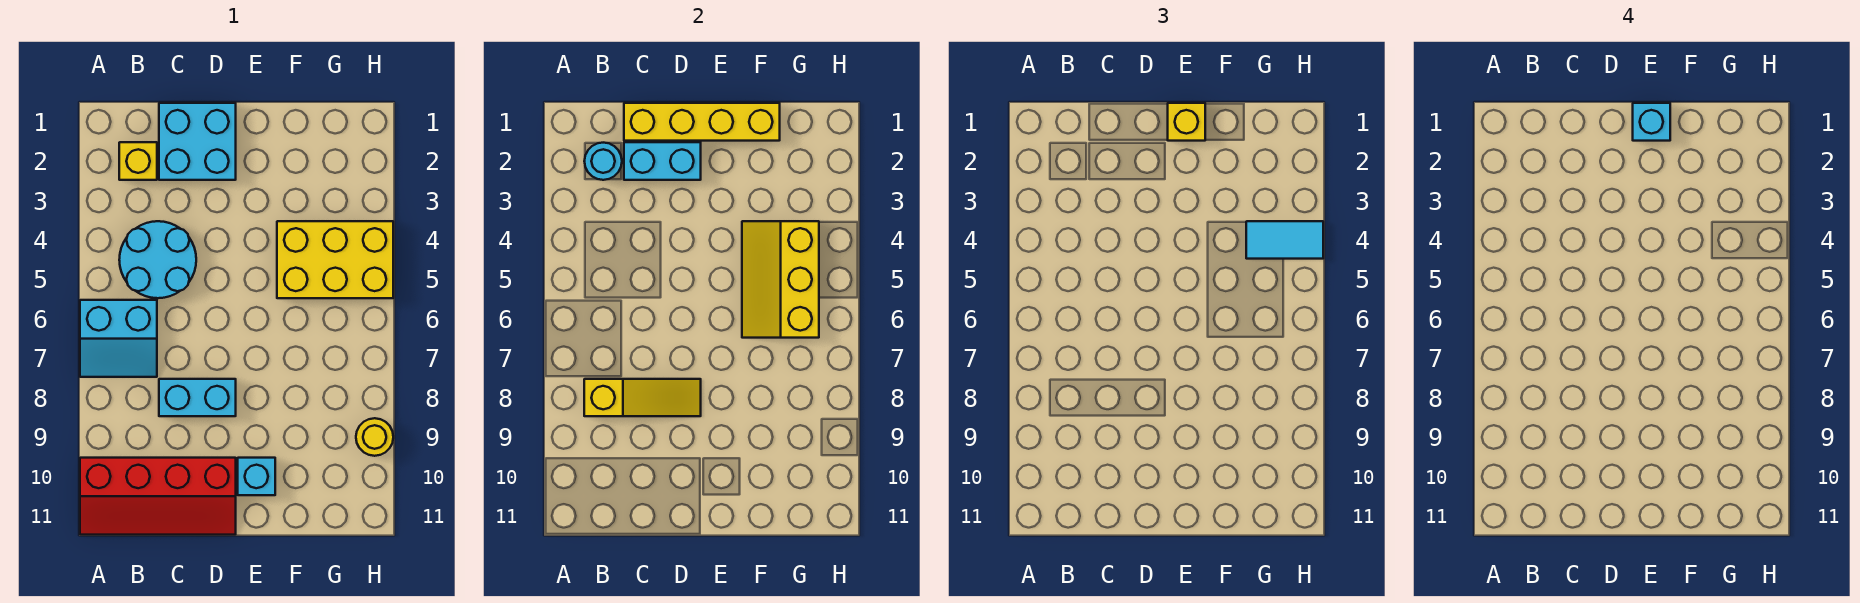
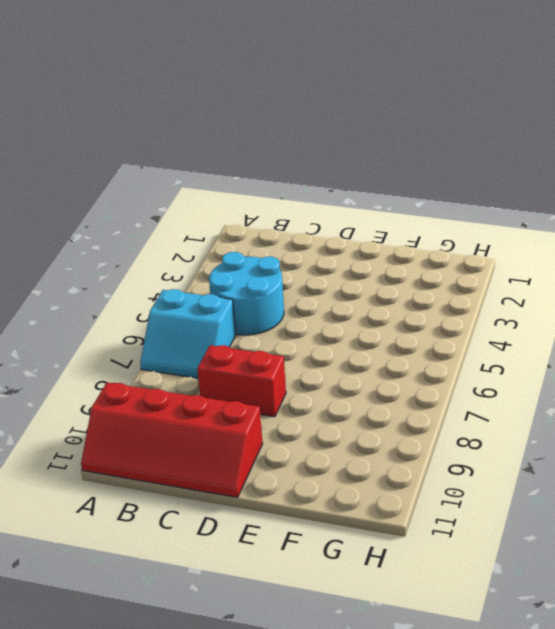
red brick C8:D8 level 1 -> cyan brick C8:D8 level 1
none -> yellow brick B2 level 1
none -> cyan brick C1:D2 level 1
none -> cyan brick E10 level 1

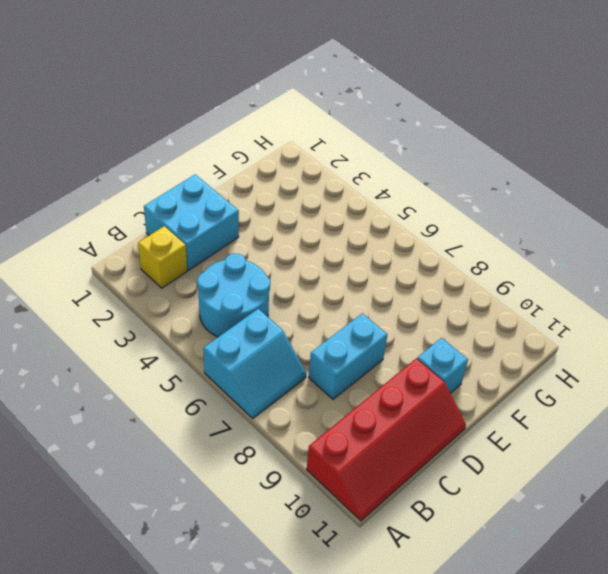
none -> yellow brick F4:H5 level 1
none -> yellow round brick H9 level 1
none -> cyan round brick B2 level 2

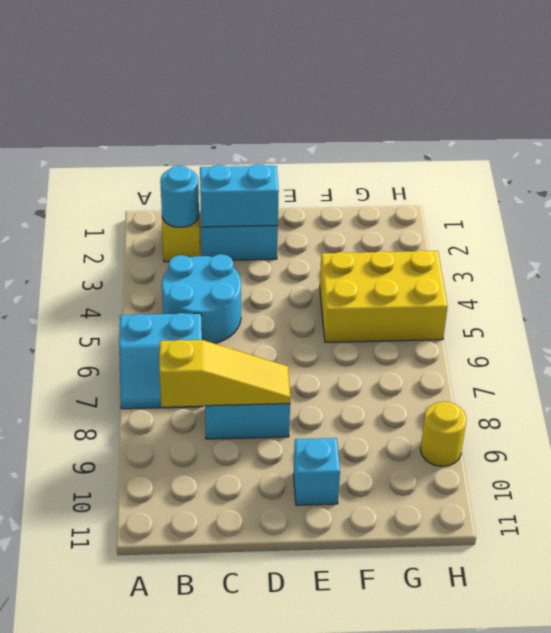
none -> red slope A10:D11 level 1 top 10
none -> yellow brick C1:F1 level 2
none -> yellow slope F4:G6 level 2 top G

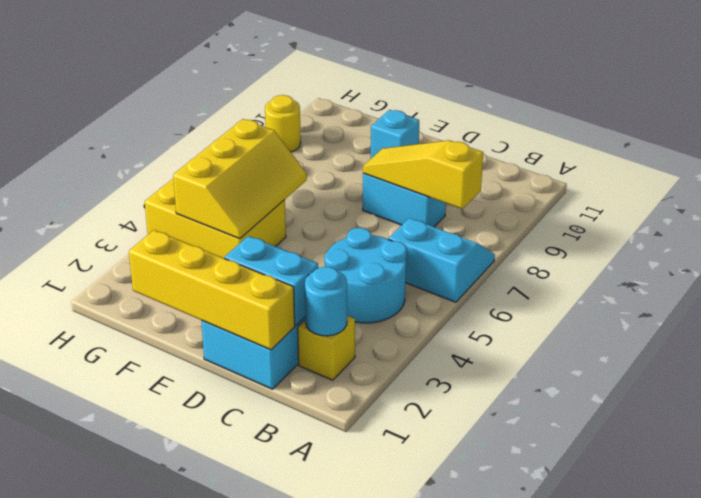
none -> red slope A10:D11 level 1 top 10
none -> yellow brick E1 level 3
none -> cyan tile G4:H4 level 3

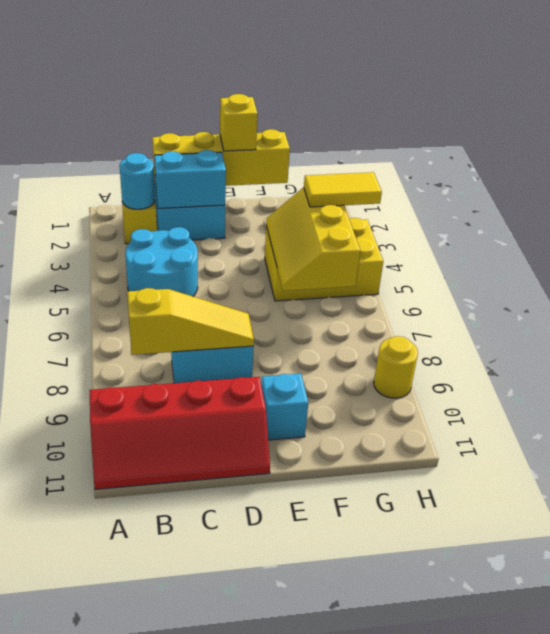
yellow tile G4:H4 level 3 -> cyan tile G4:H4 level 3
none -> cyan slope A6:B7 level 1 top 6
none -> cyan brick E1 level 4

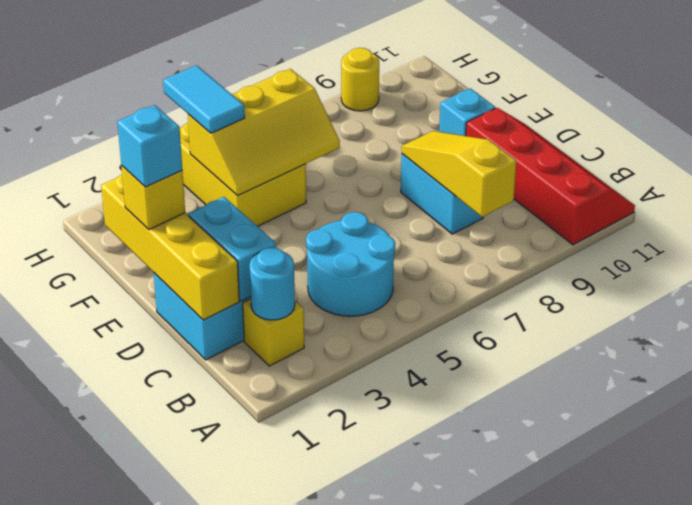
none -> cyan slope A6:B7 level 1 top 6

